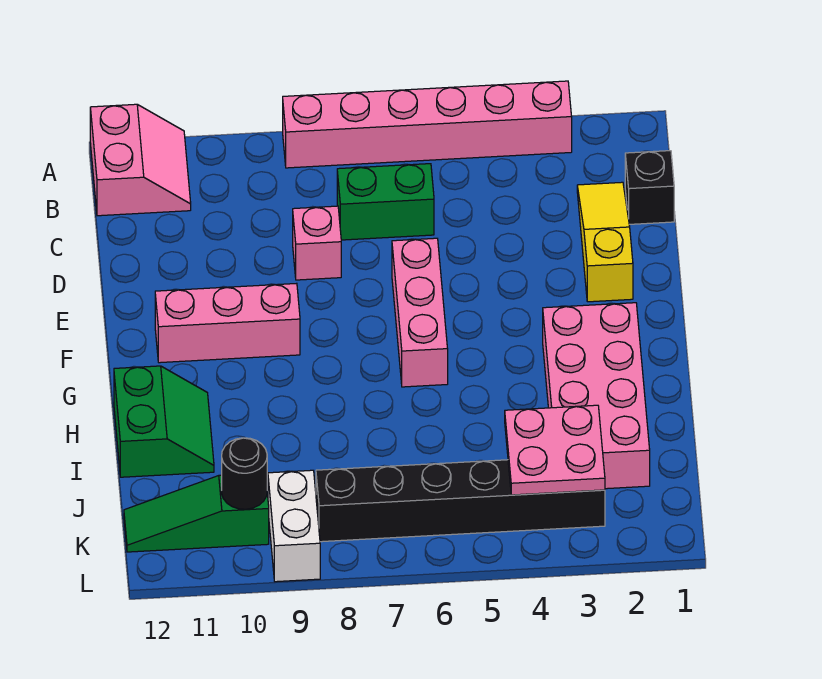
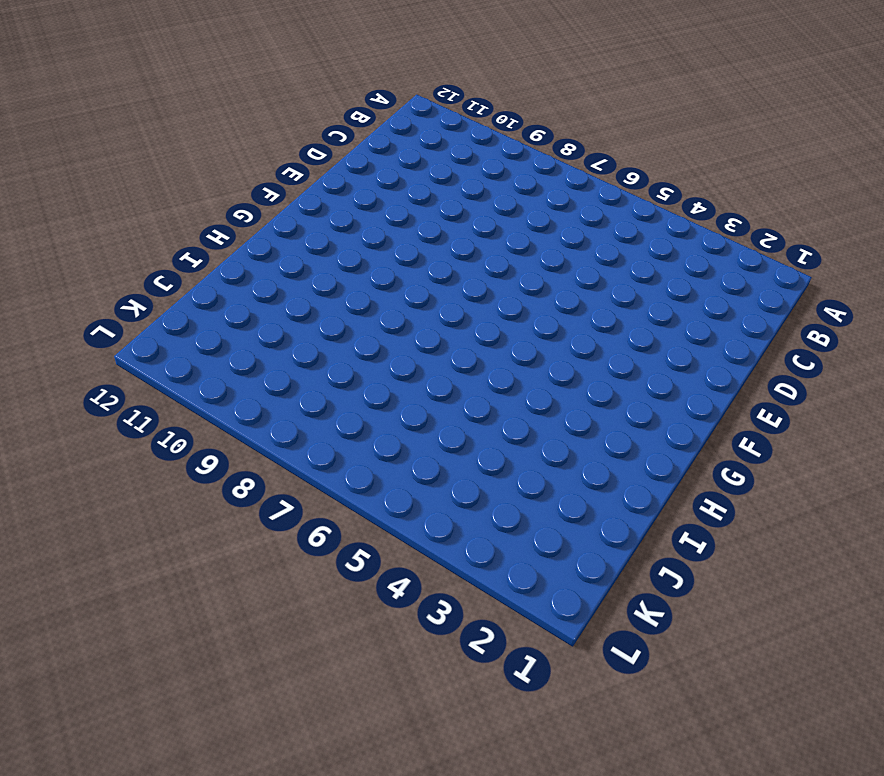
none -> pink brick A3:A8 level 1
none -> pink slope A11:B12 level 1 top 12
none -> black brick C1 level 1

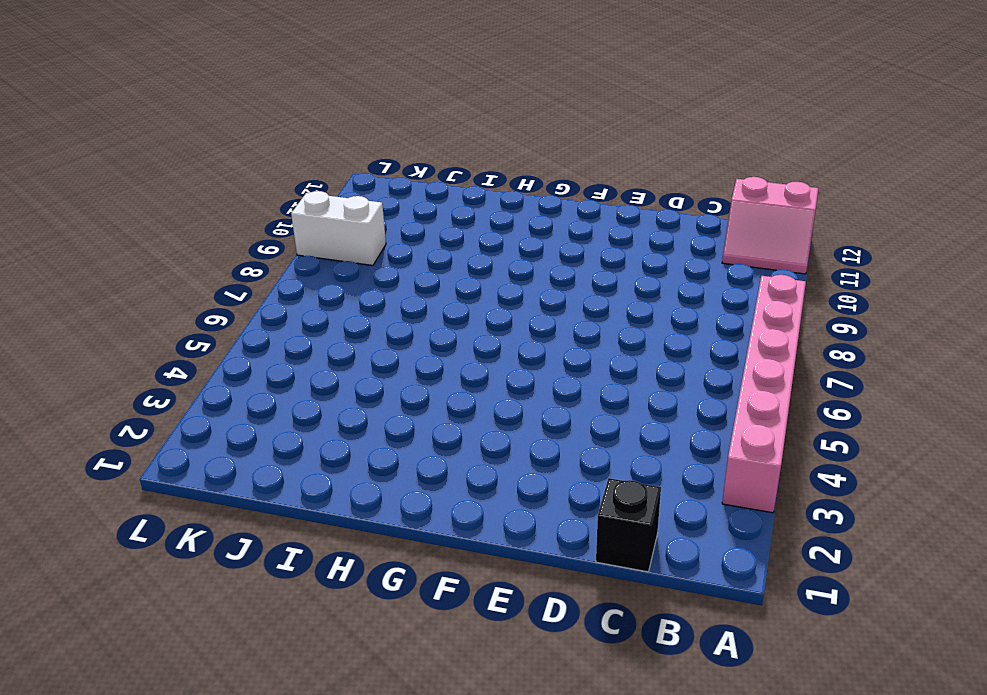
none -> yellow slope C2:E2 level 1 top E
none -> green brick C6:C7 level 1
none -> pink brick D8 level 1

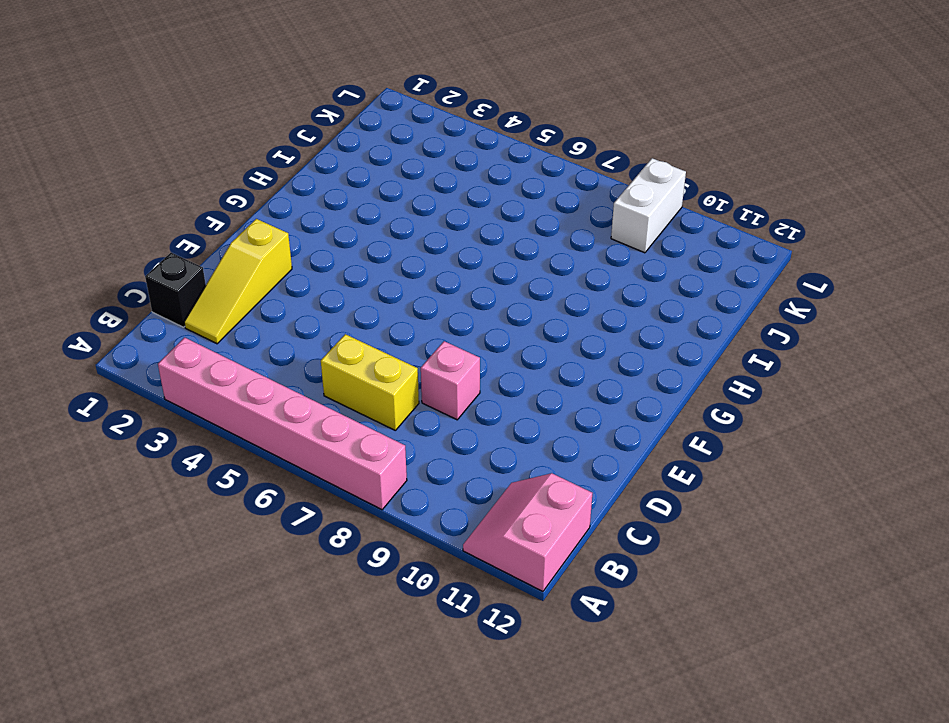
yellow brick C6:C7 level 1 -> green brick C6:C7 level 1
none -> pink brick E6:G6 level 1
none -> pink brick F9:F11 level 1
none -> pink brick G2:J3 level 1

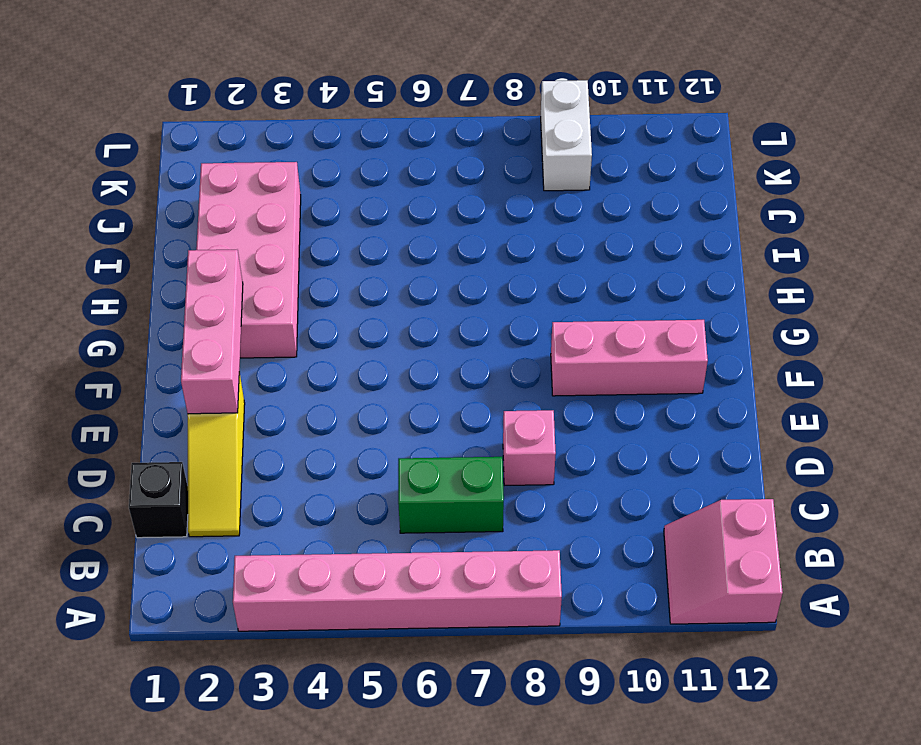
pink brick E2:G2 level 2 -> pink brick E6:G6 level 1
none -> green slope H11:I12 level 1 top 12
none -> black brick K3:K8 level 1
none -> green slope K10:K12 level 1 top 10

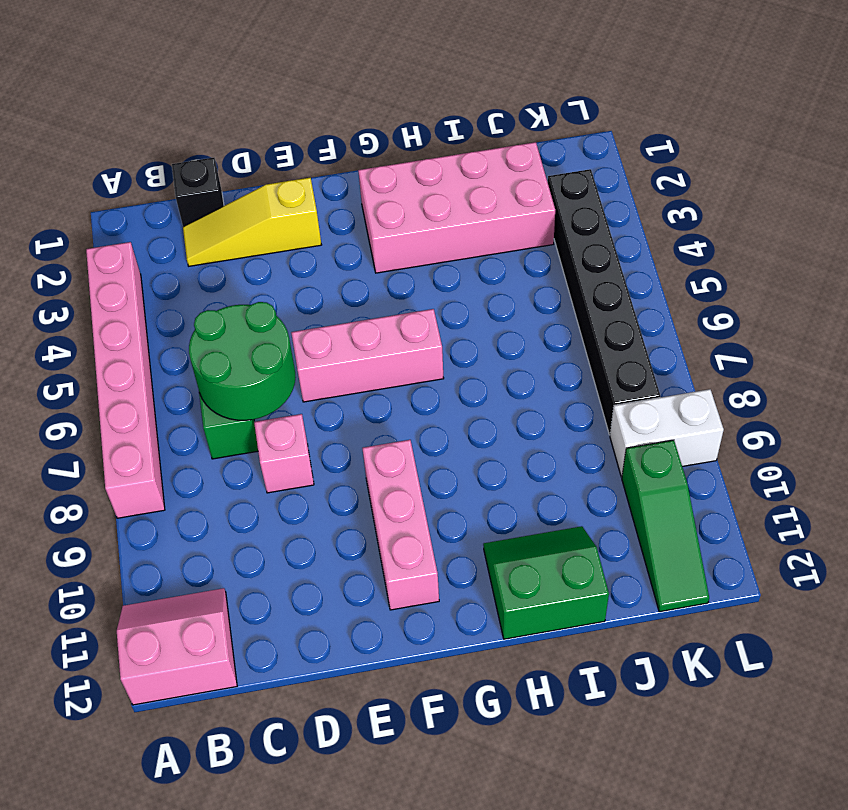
green round brick C6:D7 level 2 -> none
none -> pink plate J3:K4 level 2
none -> black round brick K10 level 2

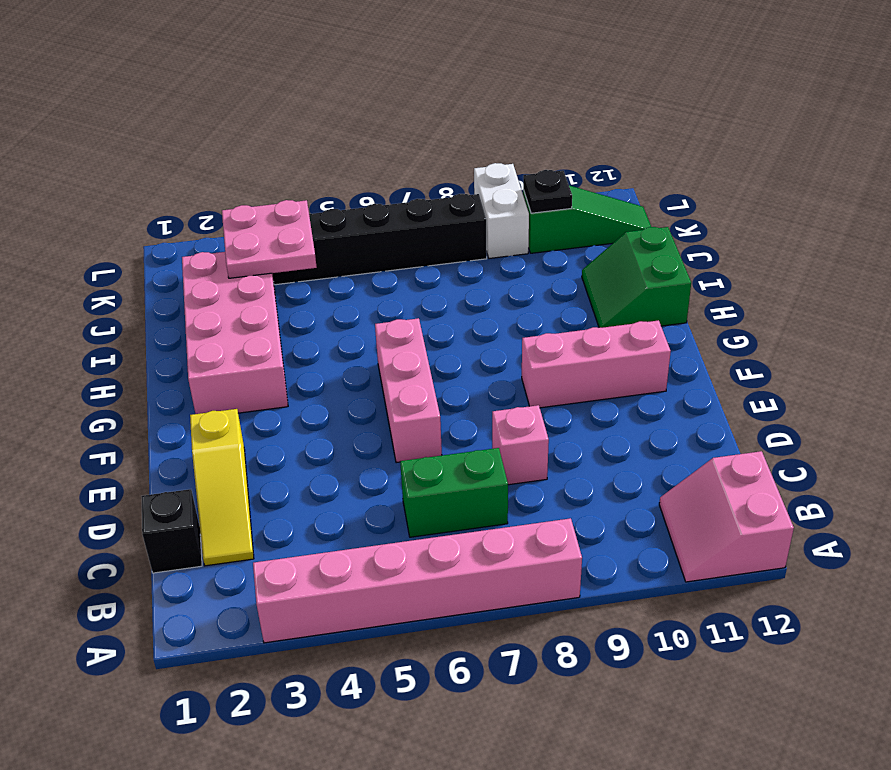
black plate K10 level 2 -> black round brick K10 level 2

